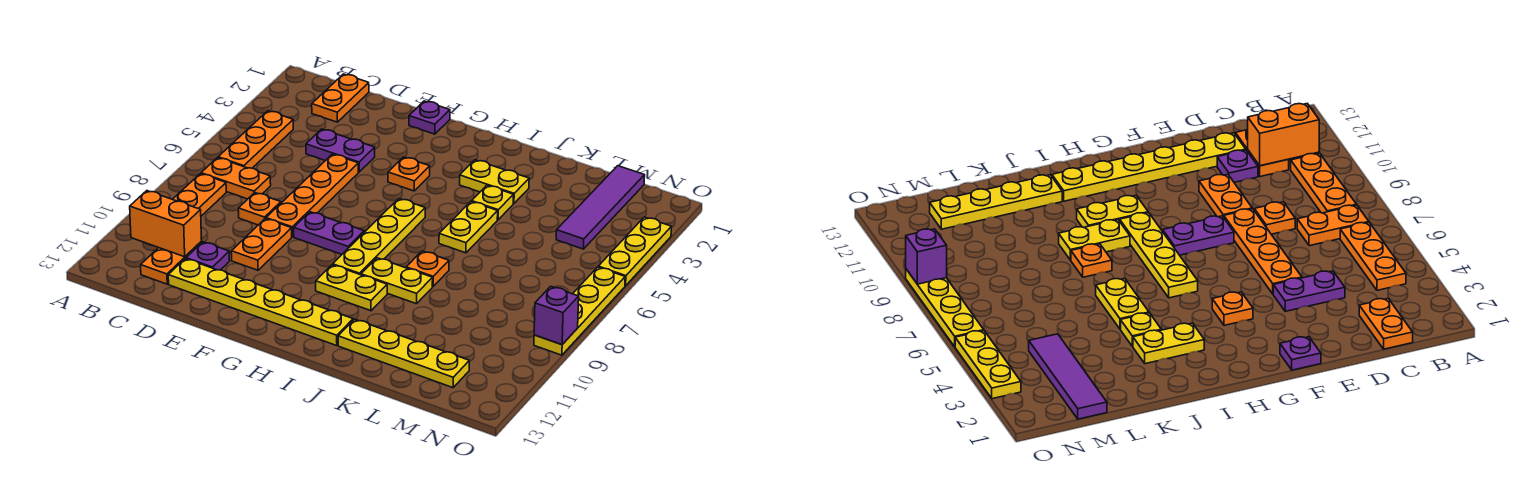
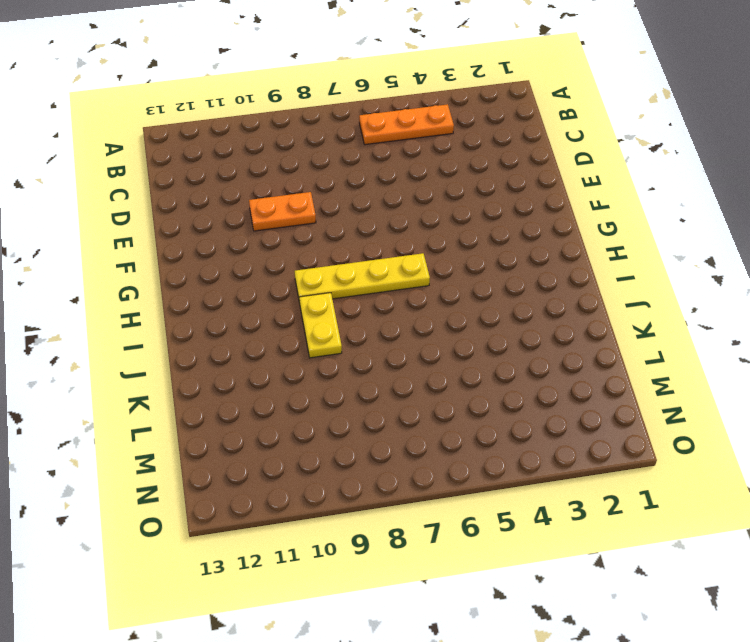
none -> orange plate B7:C7 level 1
none -> orange plate B8:B10 level 1
none -> orange plate C1:C2 level 1

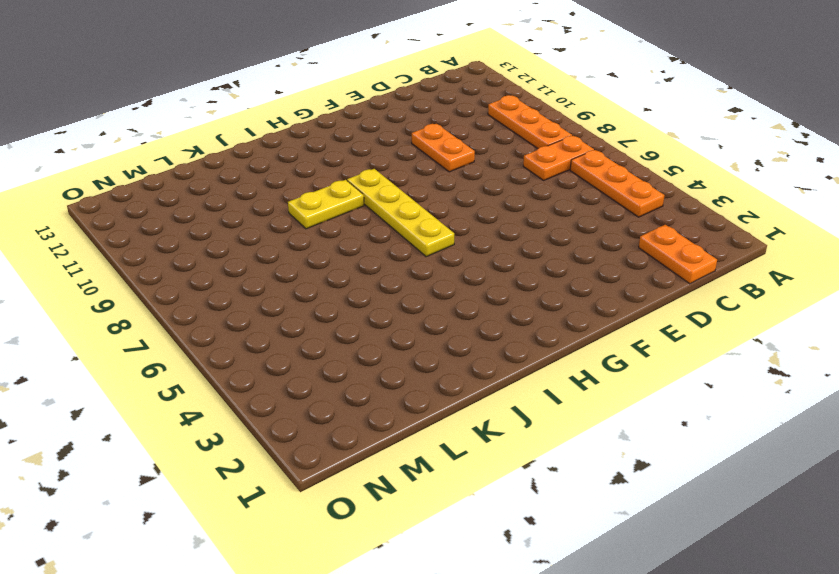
none -> orange plate C11:C12 level 1
none -> purple plate D4:E4 level 1
none -> orange plate D8 level 1

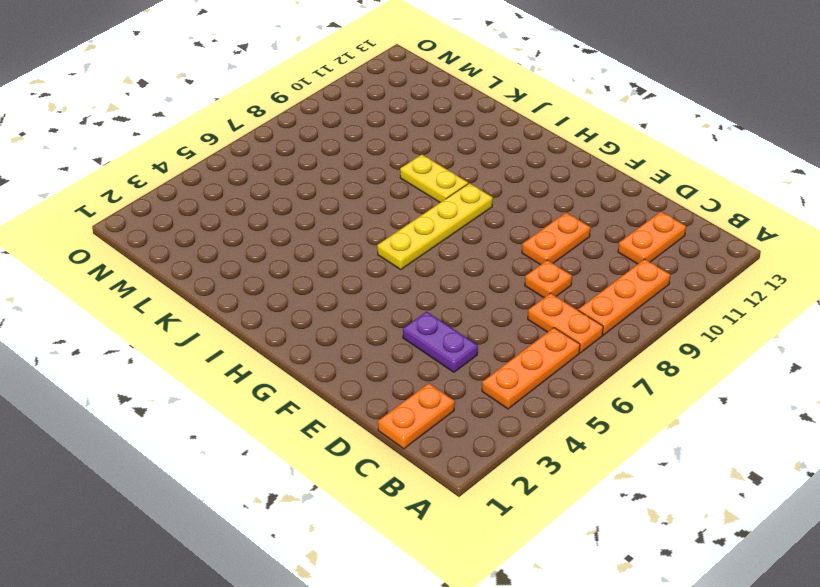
none -> purple plate D11 level 1
none -> yellow plate D12:I12 level 1
none -> orange plate E5:E8 level 1

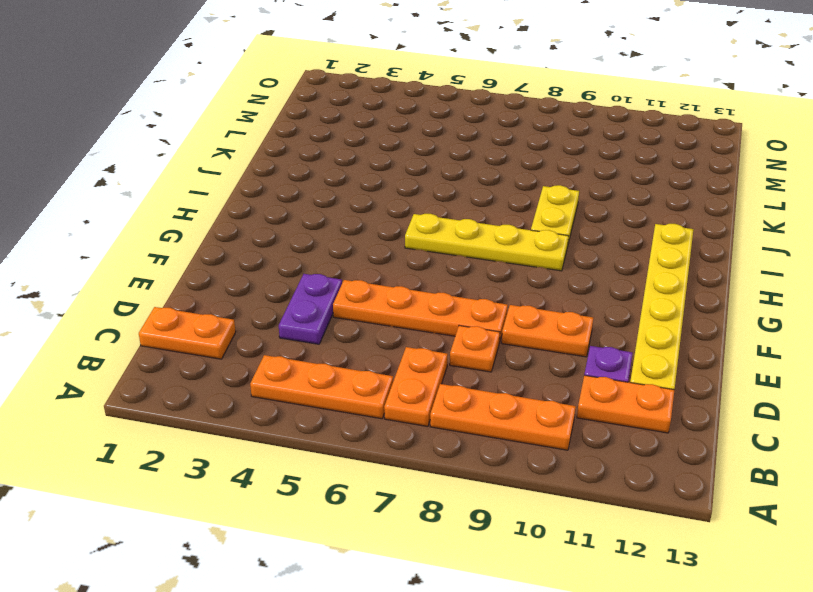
none -> purple plate F1 level 1
none -> purple plate F8:G8 level 1
none -> orange plate G4 level 1

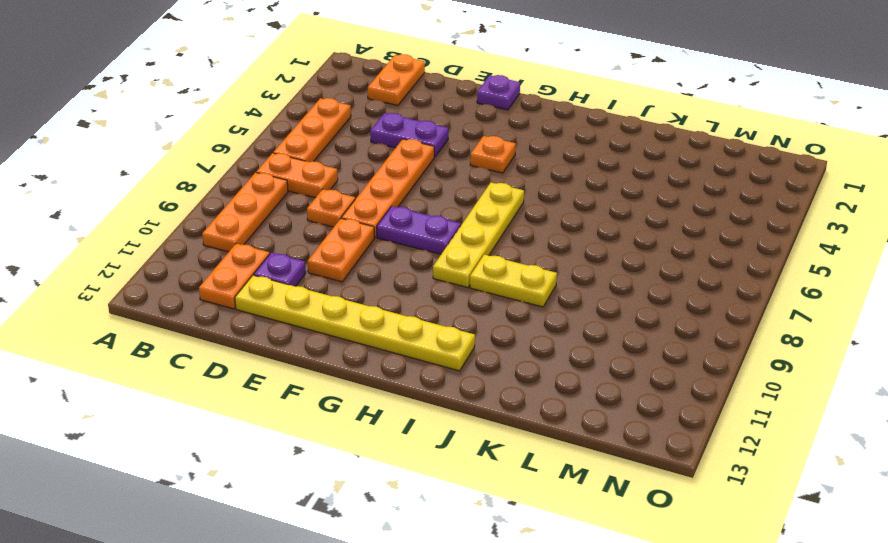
none -> yellow plate H10:I10 level 1
none -> yellow plate I3:J3 level 1
none -> yellow plate J4 level 1

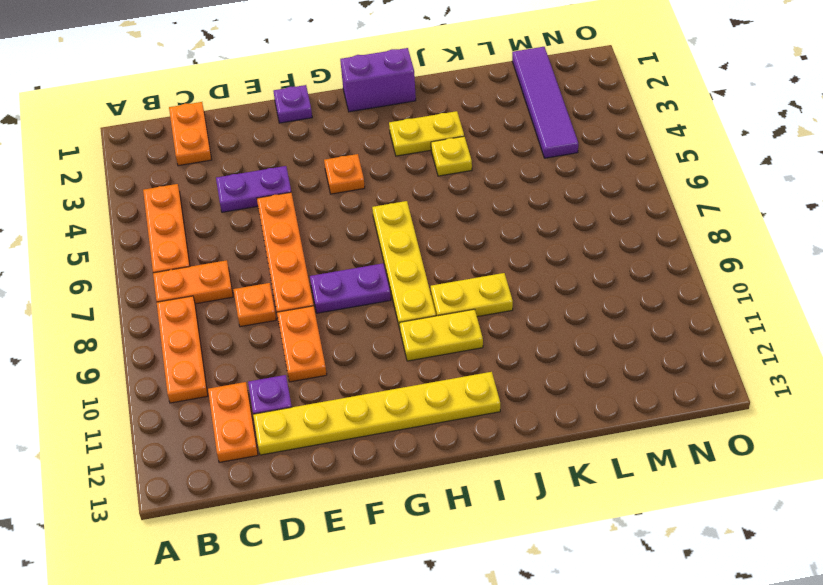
purple brick H1:I1 level 1 -> none
none -> yellow plate J5:J6 level 1
none -> orange plate J8 level 1
none -> yellow plate J12:M12 level 1

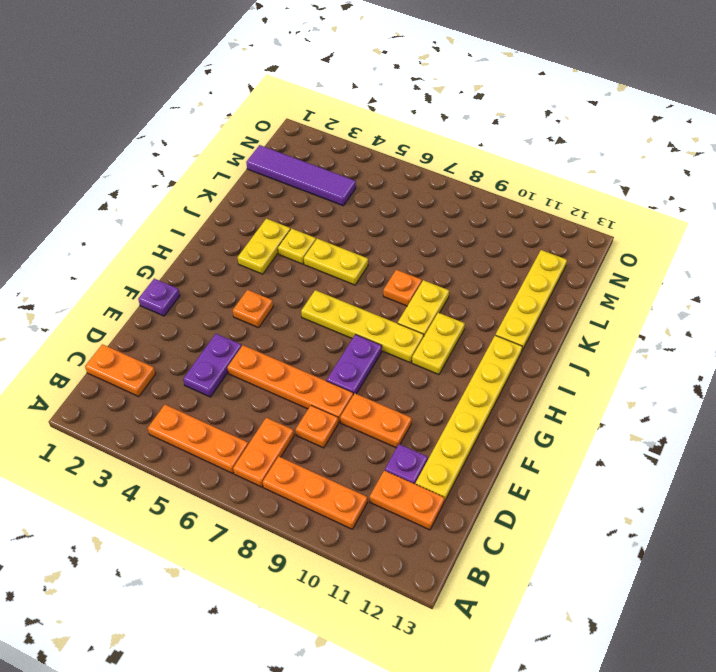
none -> yellow plate O3:O5 level 1
none -> yellow plate O6:O9 level 1
none -> orange brick B11:C11 level 2

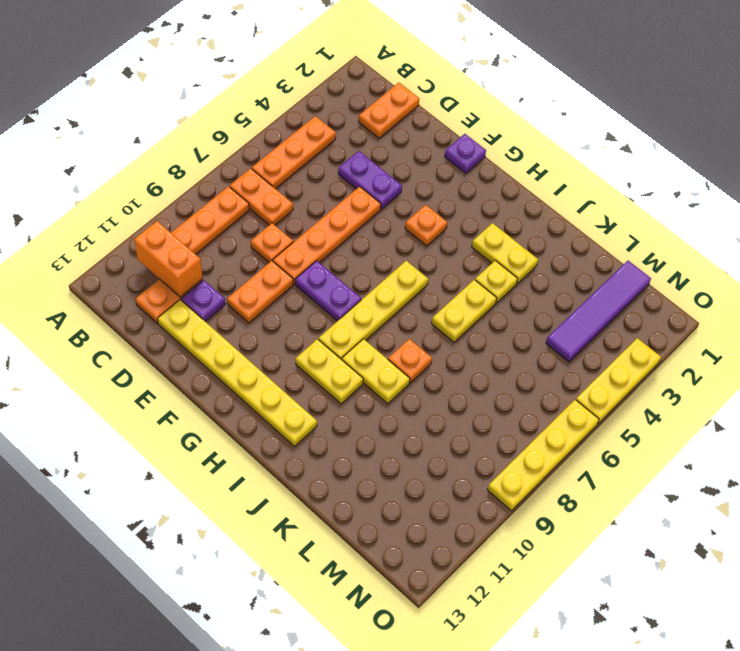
none -> yellow plate J12:M12 level 1
none -> purple brick O9 level 2

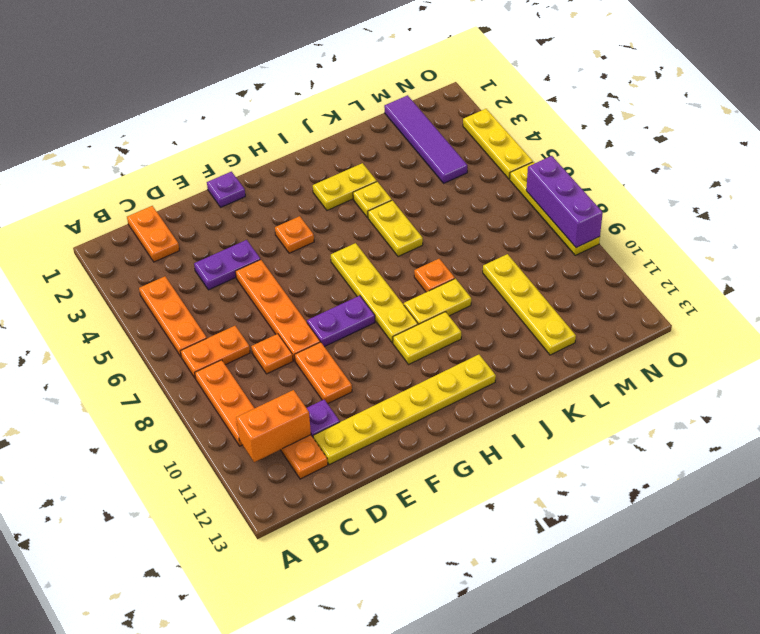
yellow plate L9:L12 level 1 -> yellow plate J12:M12 level 1
purple brick O7:O9 level 2 -> purple brick O9 level 2

